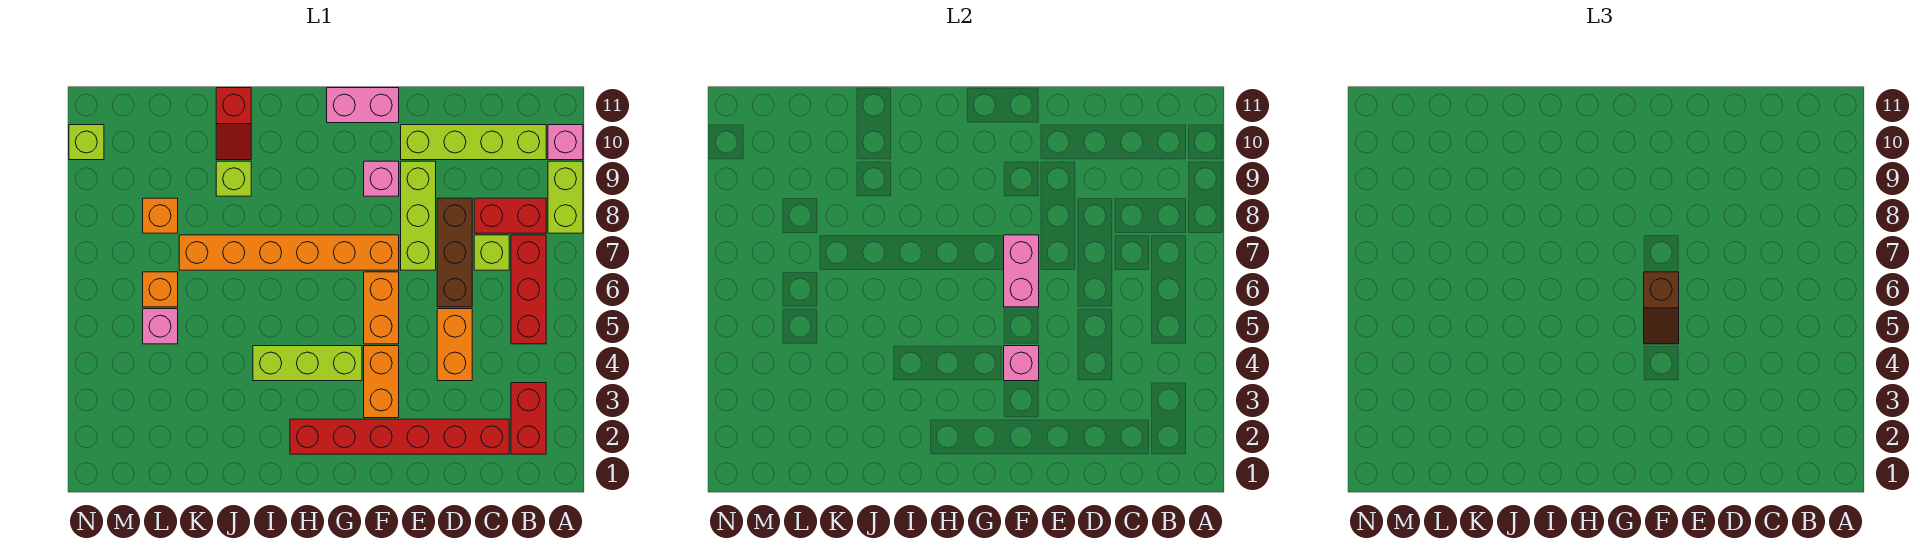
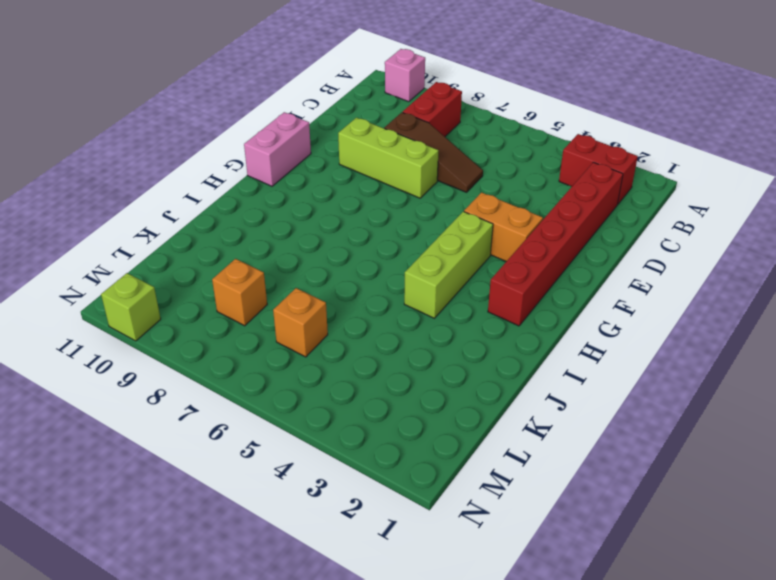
brown slope D6:D8 level 1 top 8 -> brown brick D6:D8 level 1
none -> lime brick A8:A9 level 1
none -> red brick B5:B7 level 1
none -> lime brick B10:E10 level 1

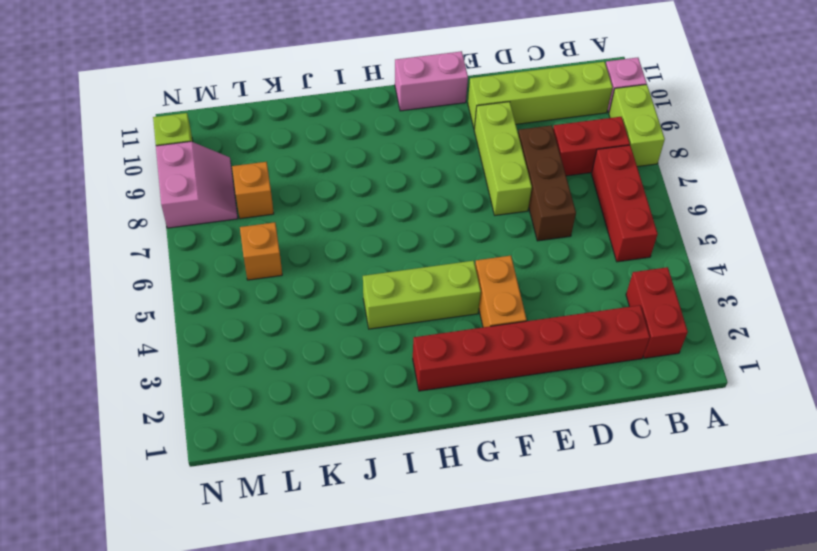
pink slope M8:N9 level 1 top N -> none
none -> lime brick C7 level 1
none -> orange brick D4:D5 level 1
none -> orange brick F5:F6 level 1

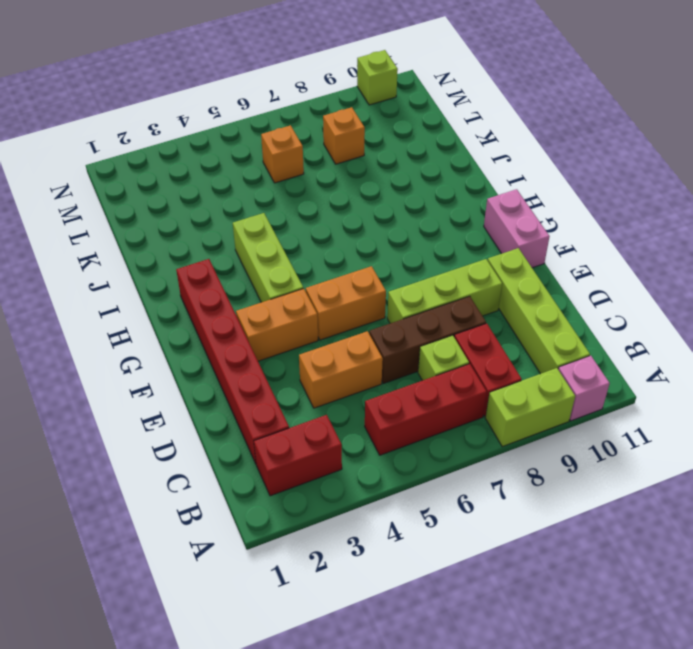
none -> orange brick F7:K7 level 1
none -> pink brick F9 level 1
none -> lime brick J9 level 1

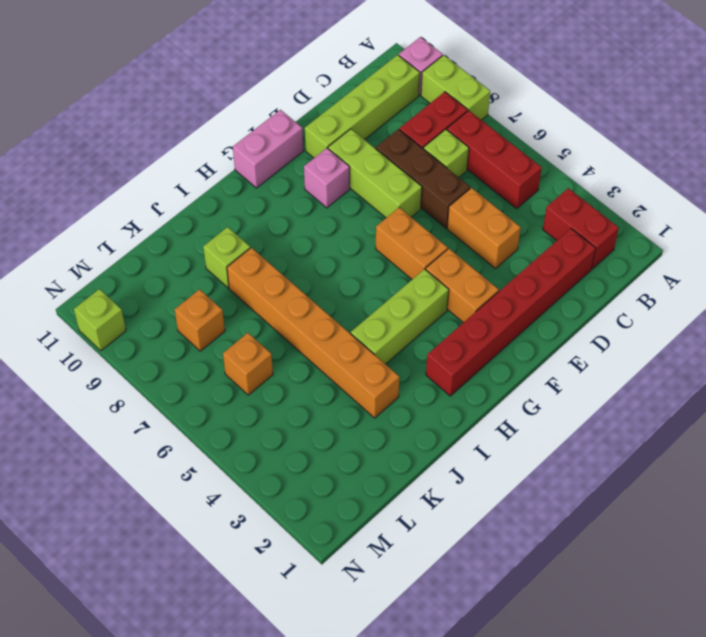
orange brick J3:J8 level 1 -> orange brick F7:K7 level 1
none -> red slope J10:J11 level 1 top 11
none -> pink brick L5 level 1
none -> pink brick F4 level 2

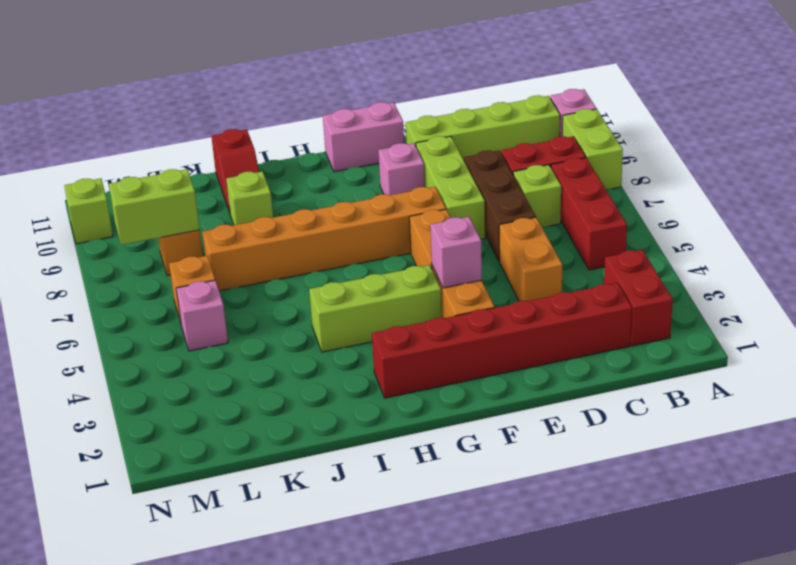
lime brick L8:M8 level 2 -> none
none -> pink brick F6:F7 level 2
none -> brown slope F5:F6 level 3 top 6

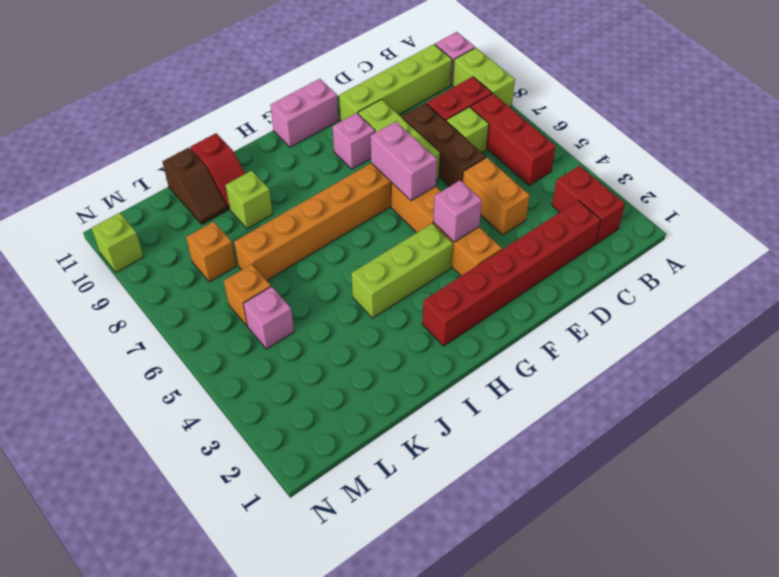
brown slope K10:K11 level 1 top 11 -> brown slope F5:F6 level 3 top 6

